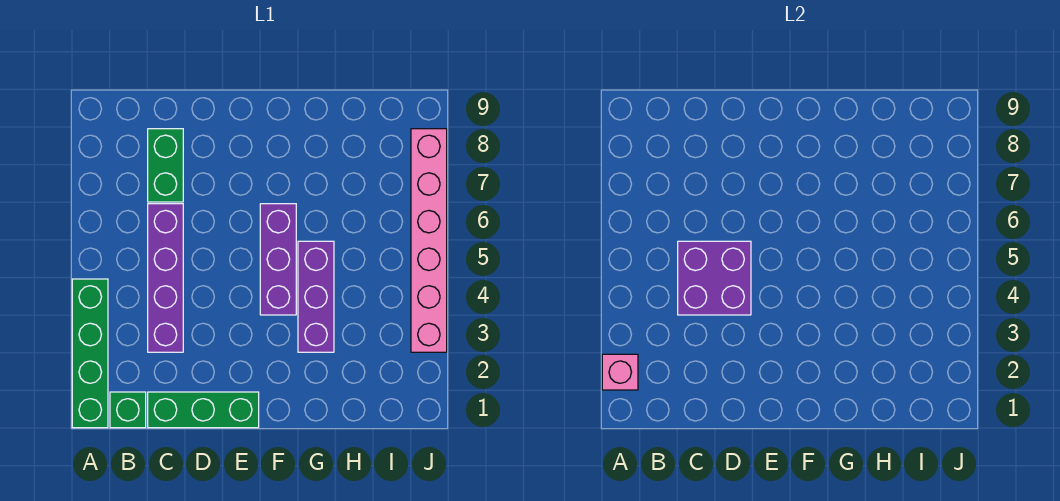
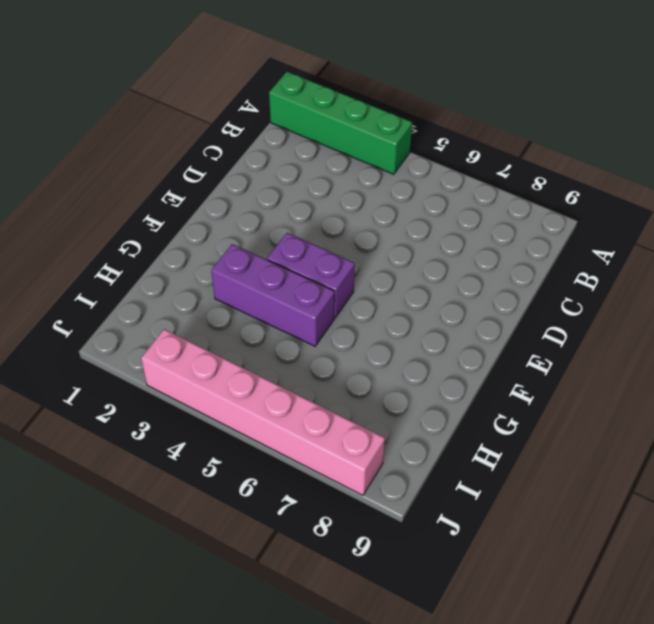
purple brick F4:F5 level 1 -> purple brick F4:F6 level 1
none -> green brick B1 level 1
none -> green brick C1:E1 level 1

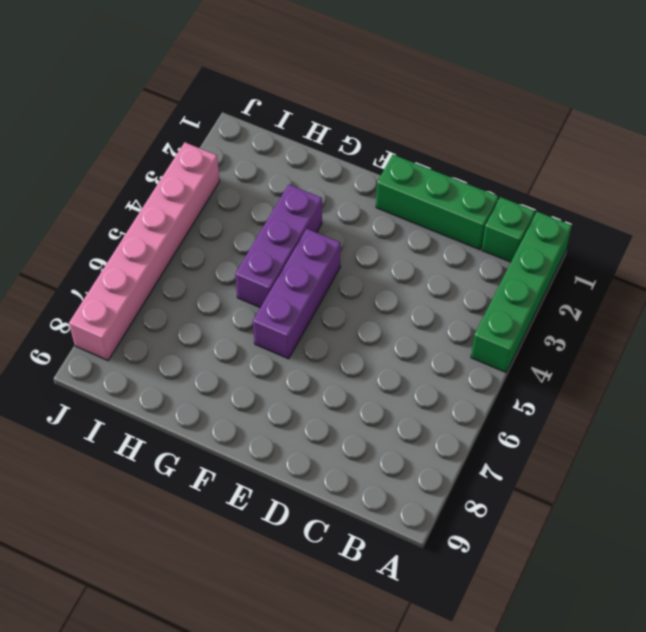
none -> purple brick C3:C6 level 1
none -> green brick C7:C8 level 1

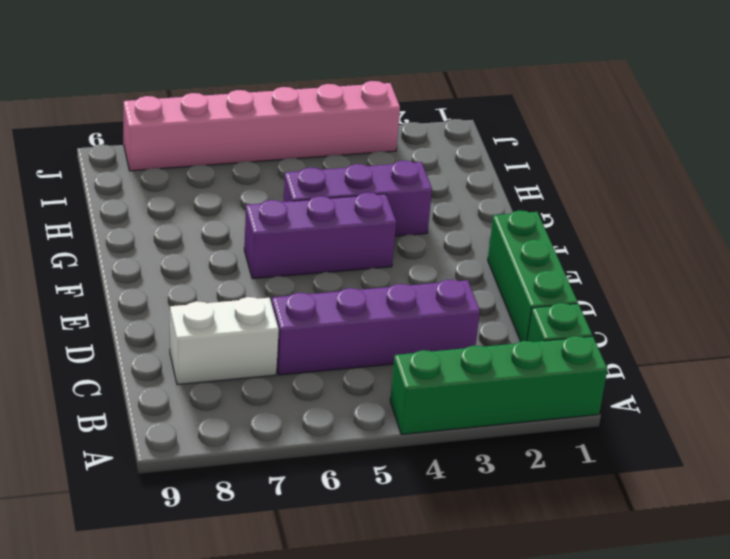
white brick C7:C8 level 1 -> green brick C7:C8 level 1
none -> pink brick A2 level 2
none -> purple brick C4:D5 level 2

